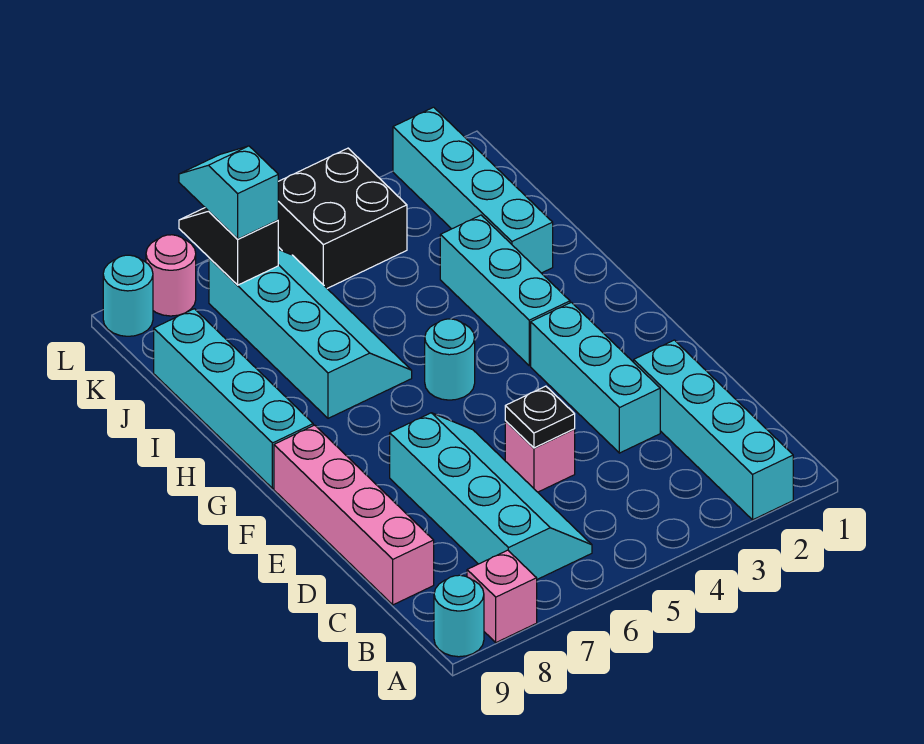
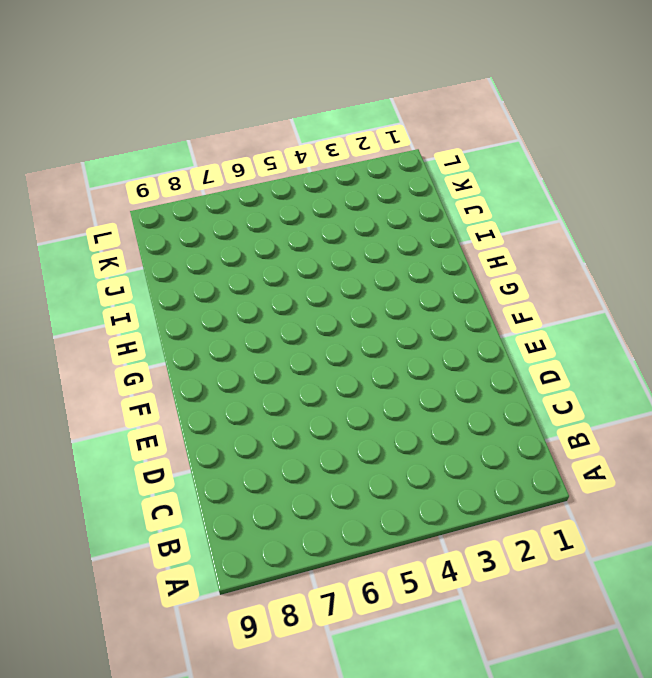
none -> cyan brick A2:D2 level 1
none -> pink brick A8 level 1
none -> cyan round brick A9 level 1

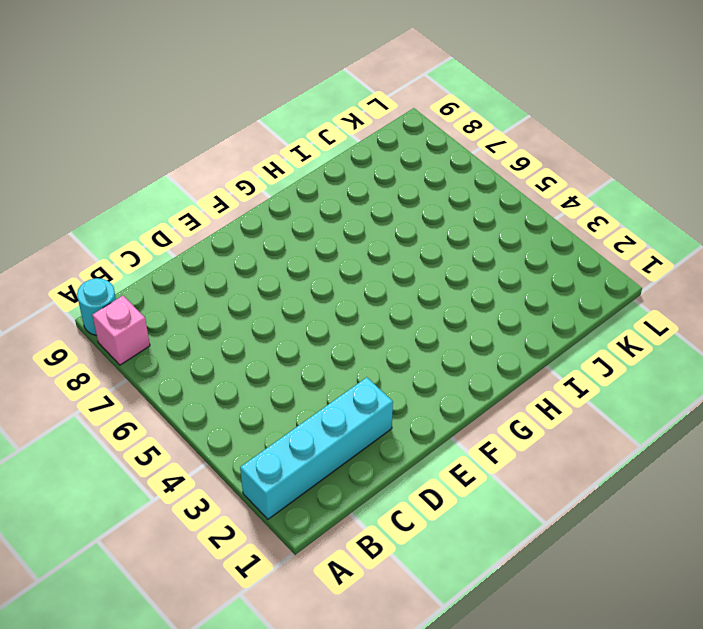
none -> cyan slope B6:E7 level 1 top 7
none -> pink brick C9:F9 level 1
none -> cyan brick D3:F3 level 1

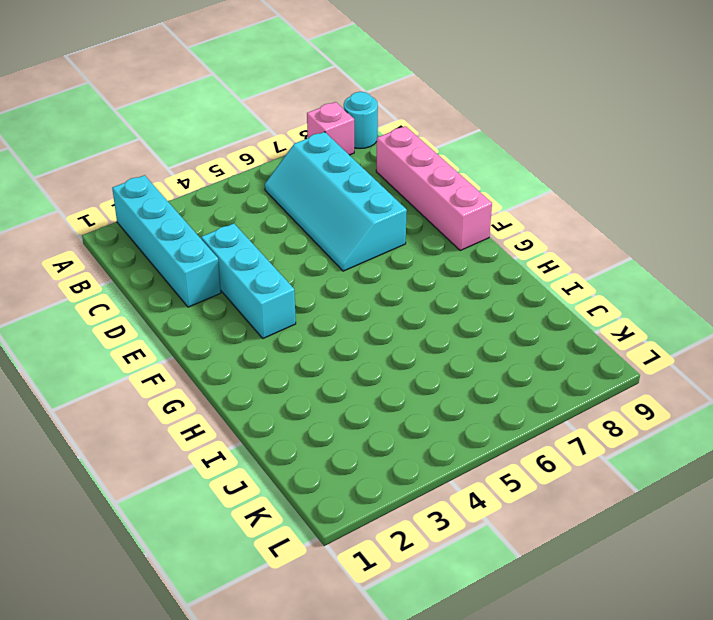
none -> pink brick D5 level 1
none -> cyan brick G3:I3 level 1
none -> cyan round brick G5 level 1

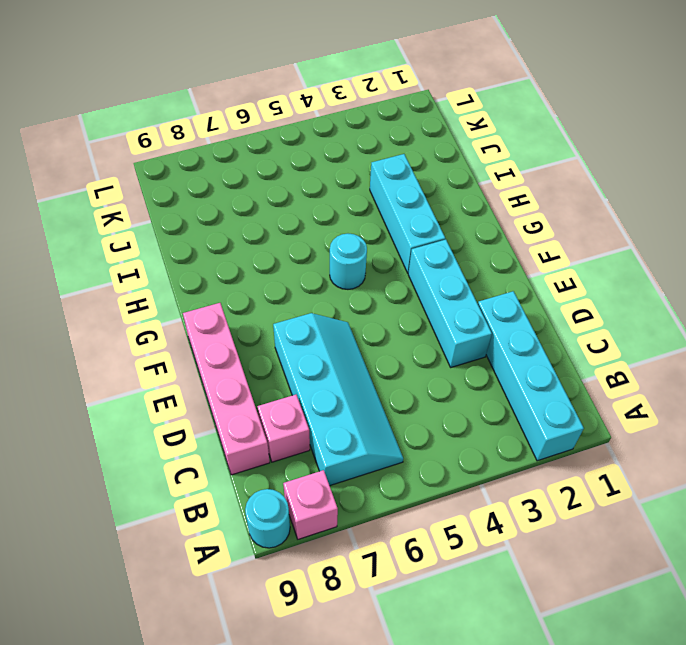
pink brick C8 level 1 -> pink brick D5 level 1
none -> cyan brick G9:J9 level 1
none -> cyan slope H6:K7 level 1 top 7
none -> cyan brick I2:L2 level 1

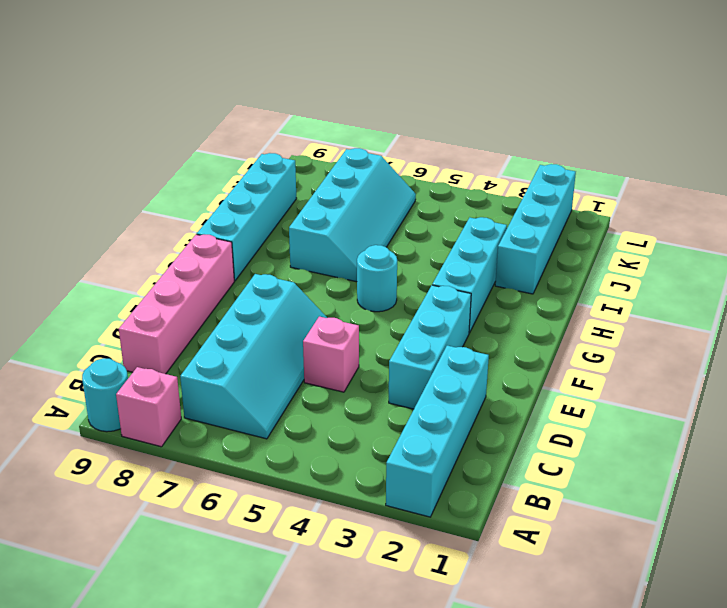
none -> black brick K4:L5 level 1
none -> pink round brick L8 level 1
none -> cyan round brick L9 level 1

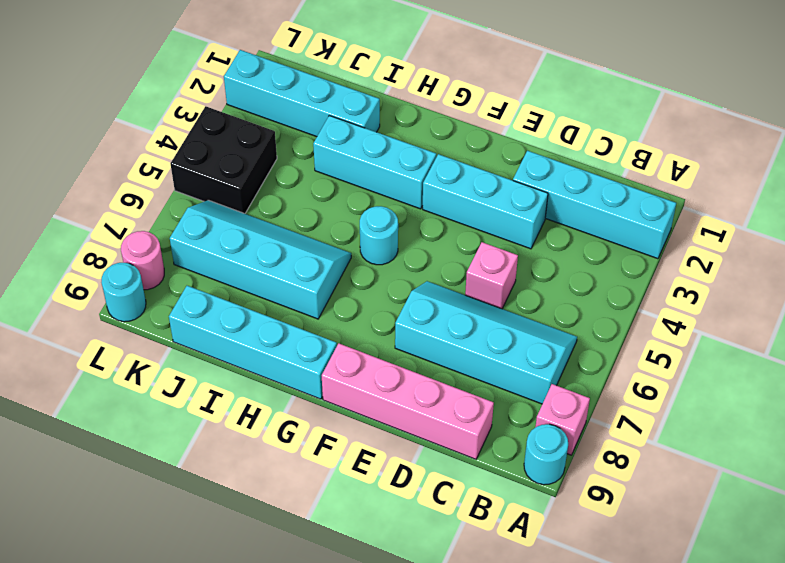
none -> black plate D5 level 2
none -> black slope K7:L7 level 2 top K
none -> cyan slope K7:L7 level 3 top K

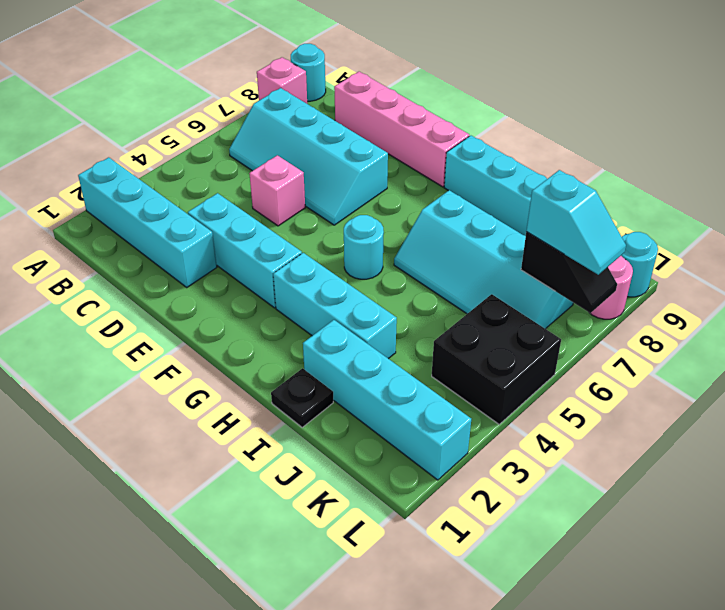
black plate I1 level 1 -> black plate D5 level 2

